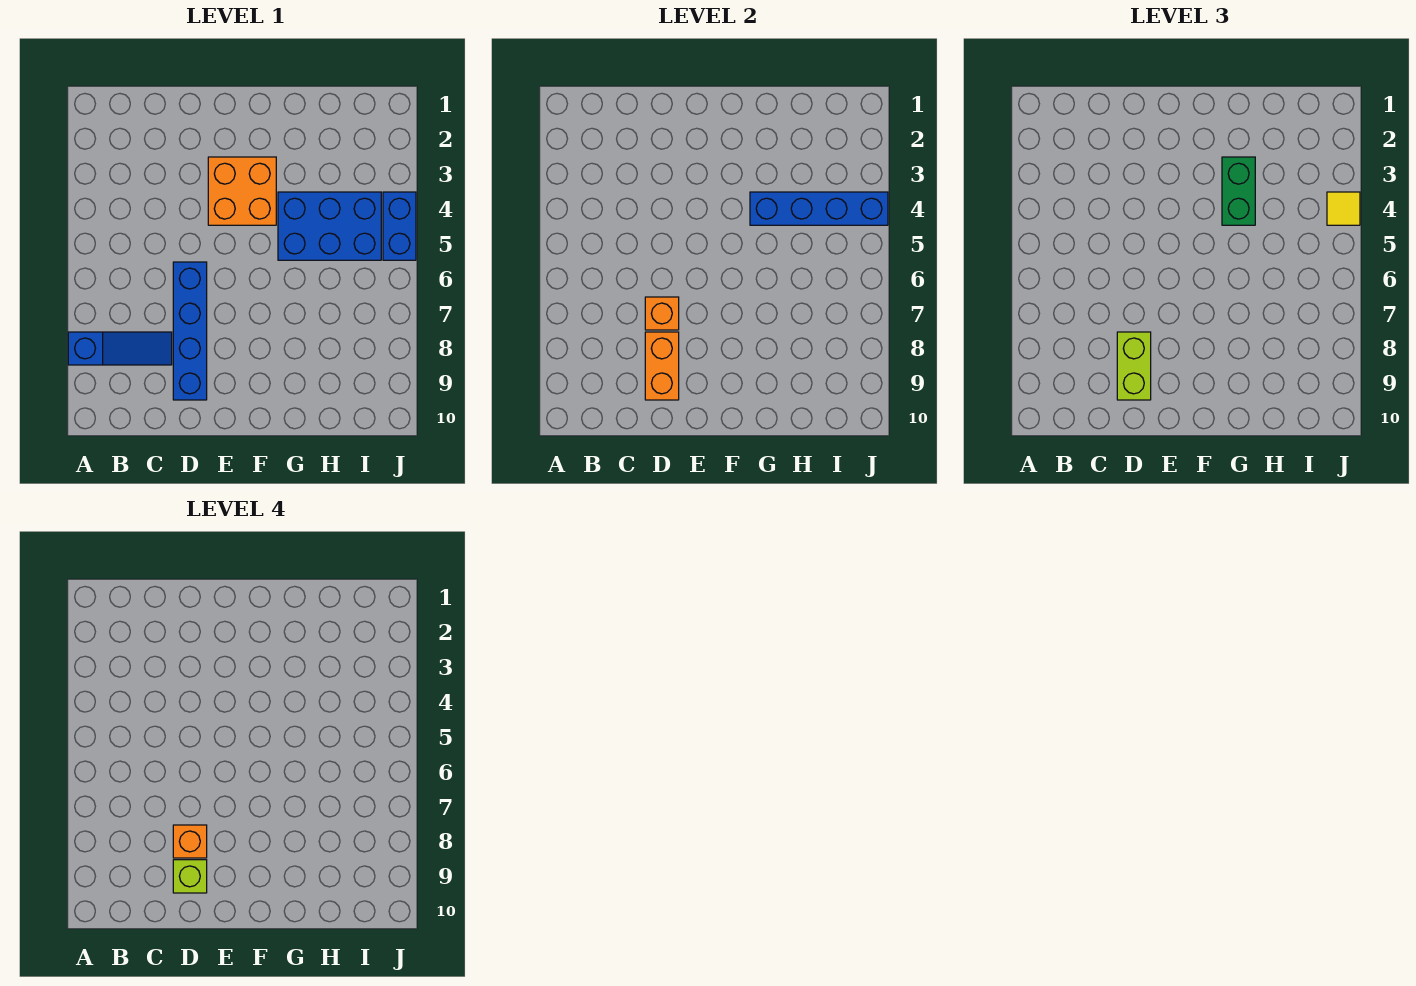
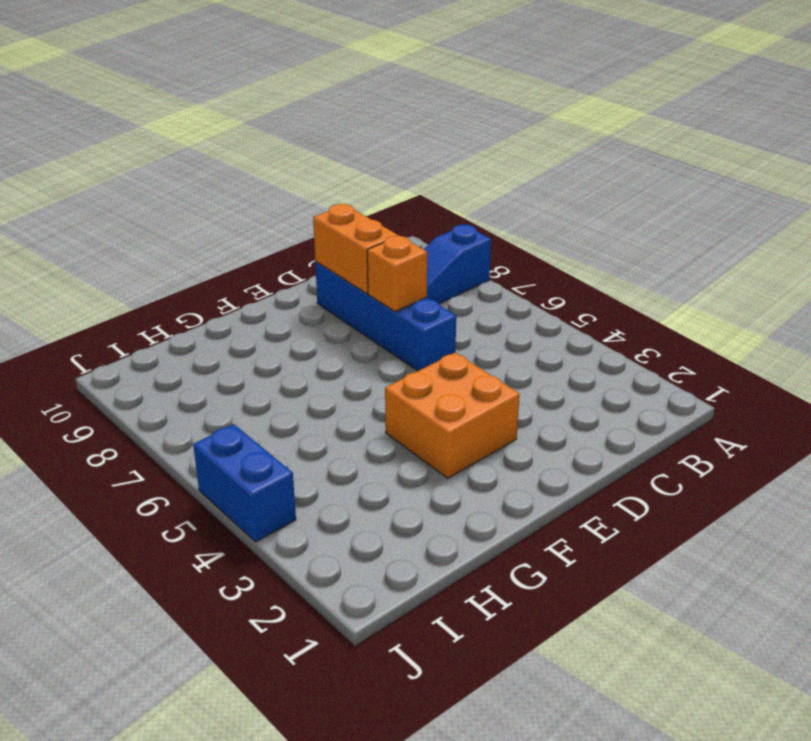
none -> blue brick G4:I5 level 1
none -> blue brick G4:J4 level 2
none -> lime brick D8:D9 level 3

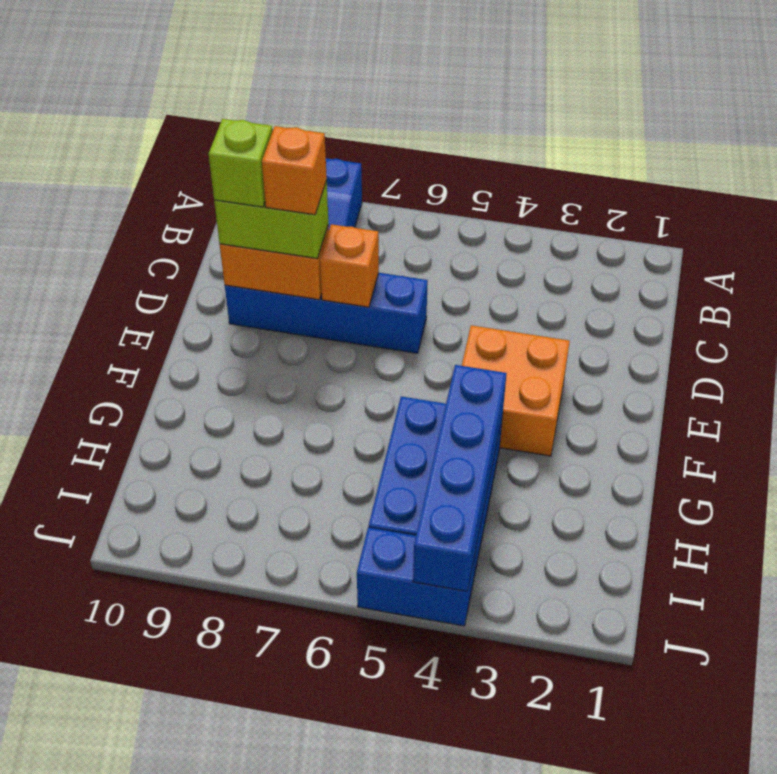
none -> green brick G3:G4 level 3
none -> yellow tile J4 level 3

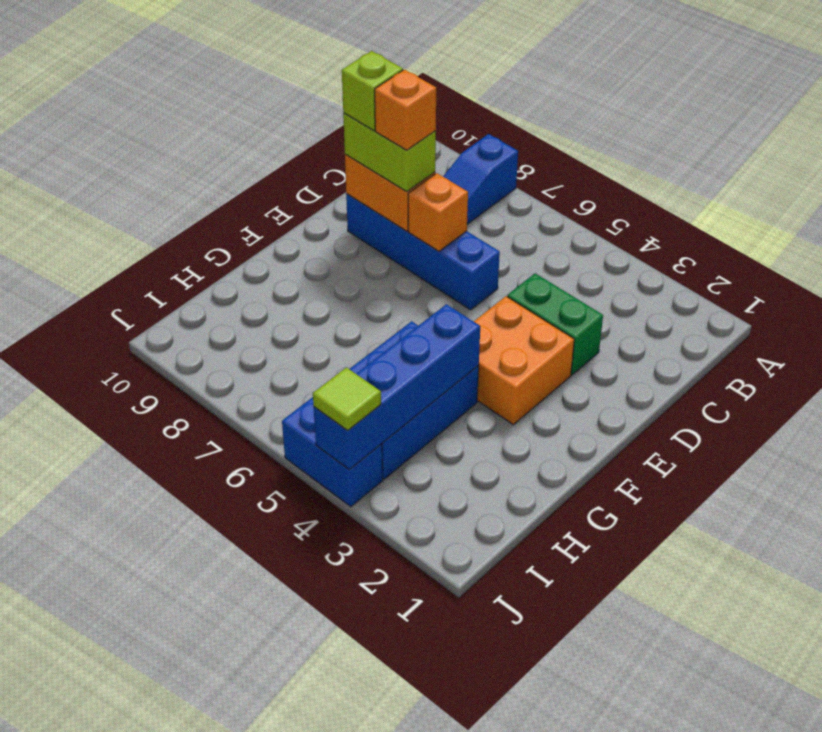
green brick D3:D4 level 1 -> green brick G3:G4 level 3
lime tile J4 level 3 -> yellow tile J4 level 3

